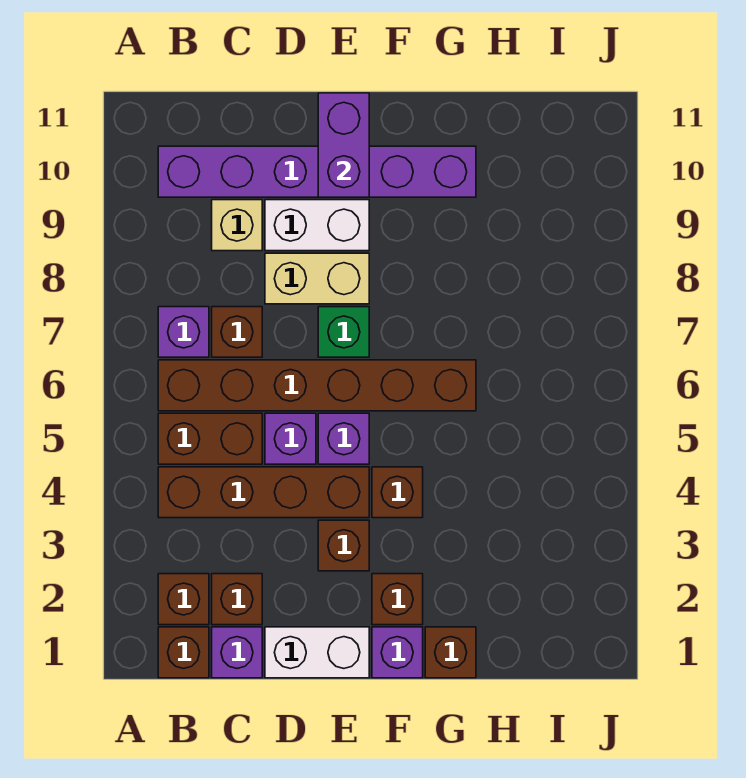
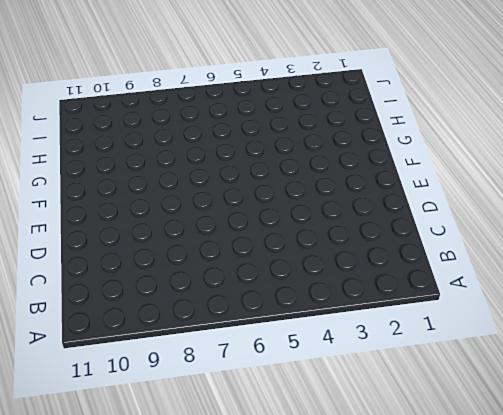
none -> brown brick B1 level 1
none -> brown brick B2 level 1
none -> brown brick B4:E4 level 1

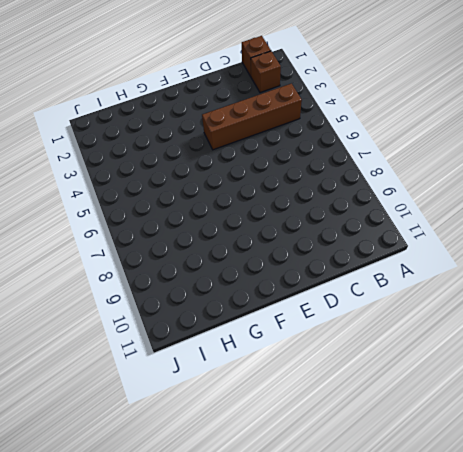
none -> brown brick B5:C5 level 1
none -> brown brick B6:G6 level 1
none -> purple brick B7 level 1

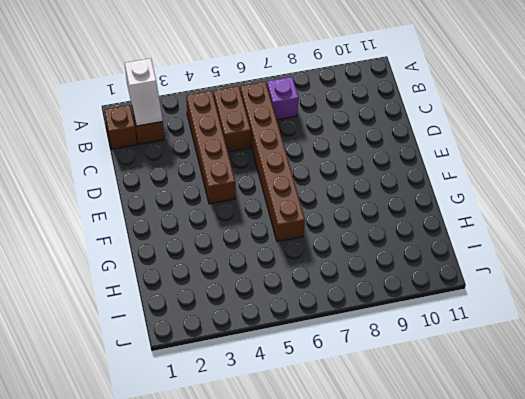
white slope A2:B2 level 2 top A -> none
none -> purple brick B10:G10 level 1
none -> purple brick C1 level 1
none -> brown brick C2 level 1

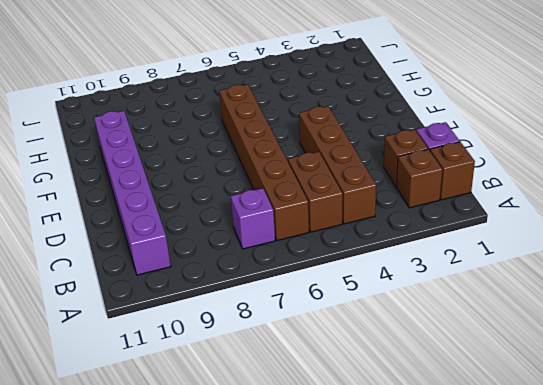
none -> brown brick C7 level 1
none -> tan brick C9 level 1
none -> white brick D1:E1 level 1

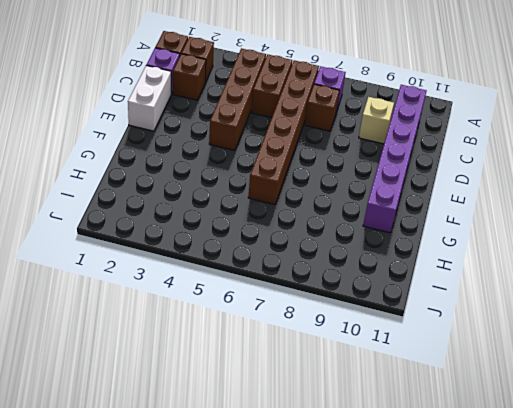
none -> purple brick D5 level 1
none -> tan brick D8:E8 level 1
none -> white brick D9:E9 level 1

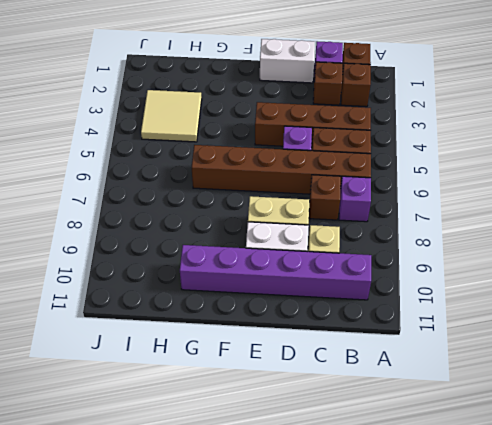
tan tile H3:I4 level 1 -> none
none -> brown brick E3 level 1
none -> purple brick E5 level 1
none -> green brick E7 level 1

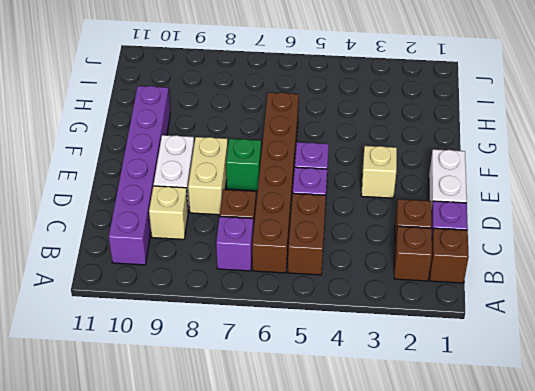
tan brick E3 level 1 -> brown brick E3 level 1
none -> brown brick B4:E4 level 1
none -> purple brick F1 level 1
none -> brown brick F2 level 1

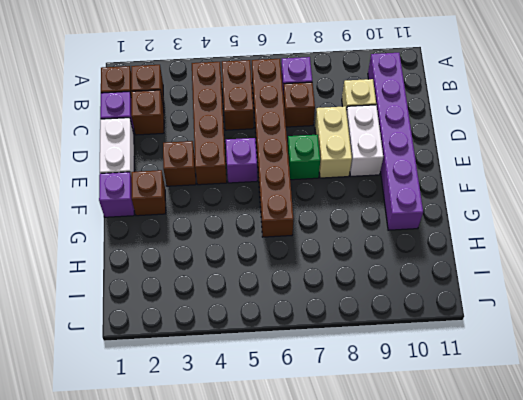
none -> purple brick D5 level 1
none -> brown brick F4 level 1
none -> brown brick G1 level 1

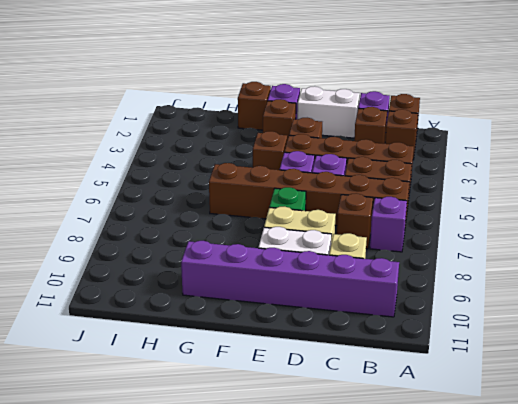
none -> purple brick E10:E11 level 2

